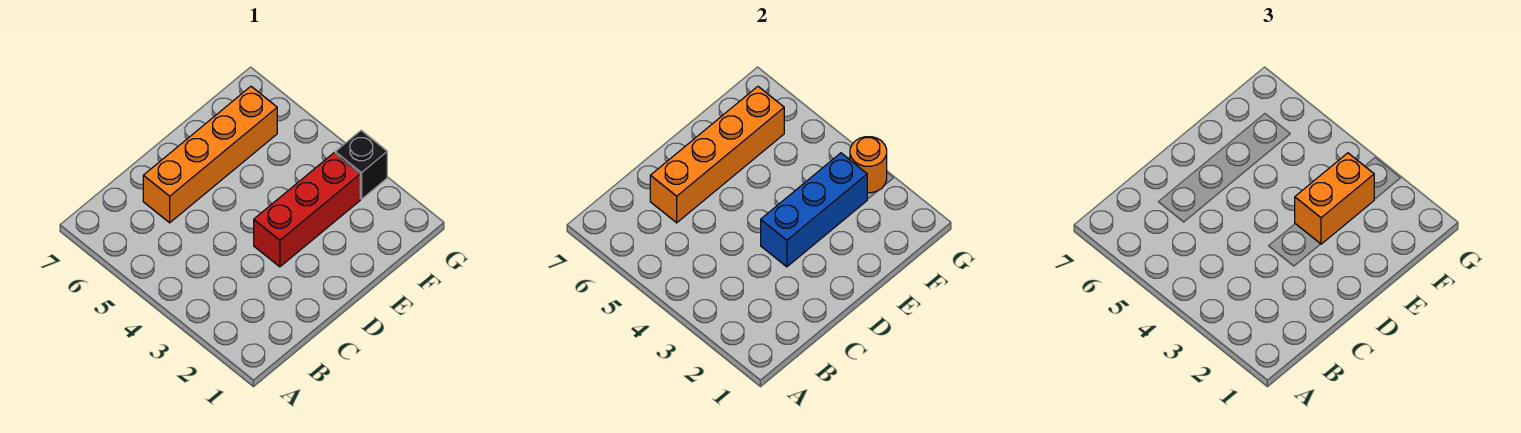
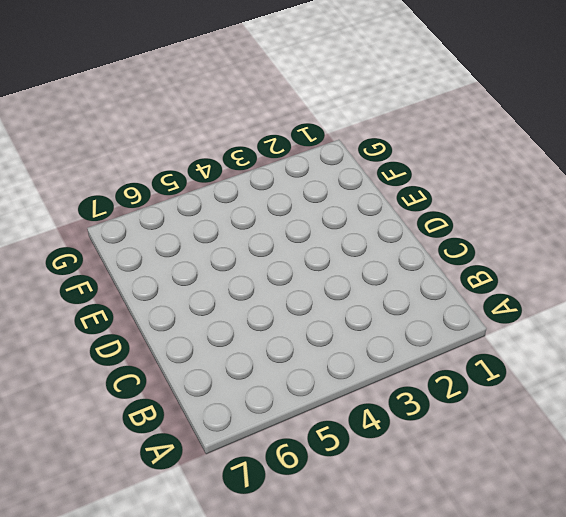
none -> orange brick C6:F6 level 1
none -> red brick D3:F3 level 1

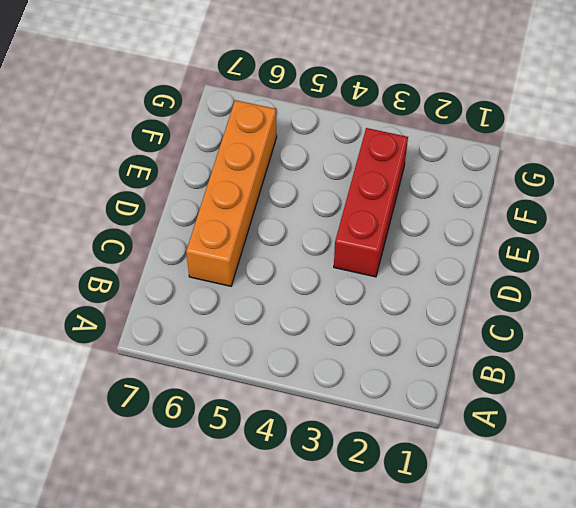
none -> black brick G3 level 1
none -> orange brick C6:F6 level 2

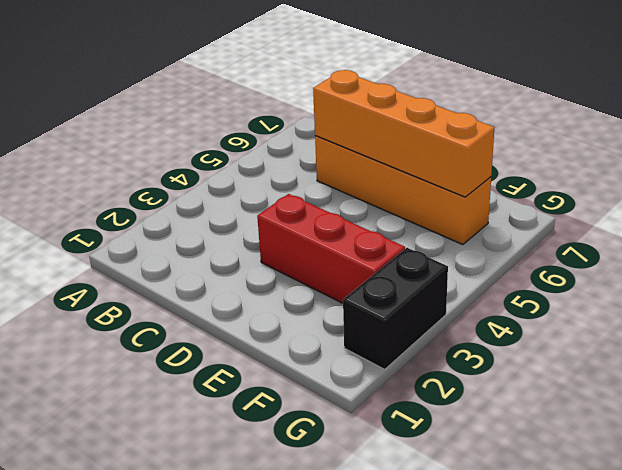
black brick G2:G3 level 1 -> black brick G3 level 1
none -> blue brick D3:F3 level 2
none -> orange round brick G3 level 2

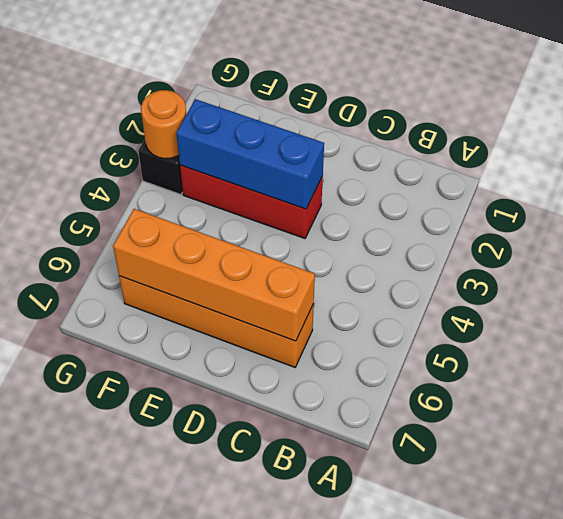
none -> orange brick E3:F3 level 3

